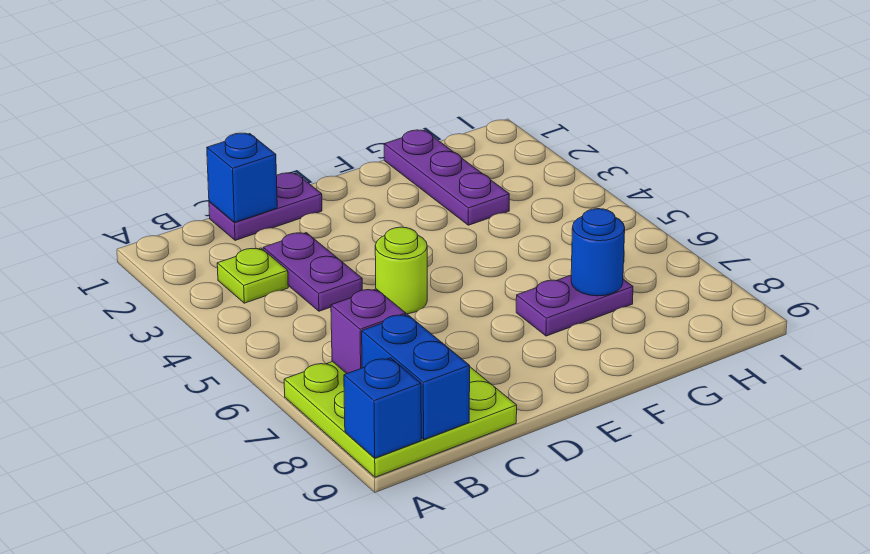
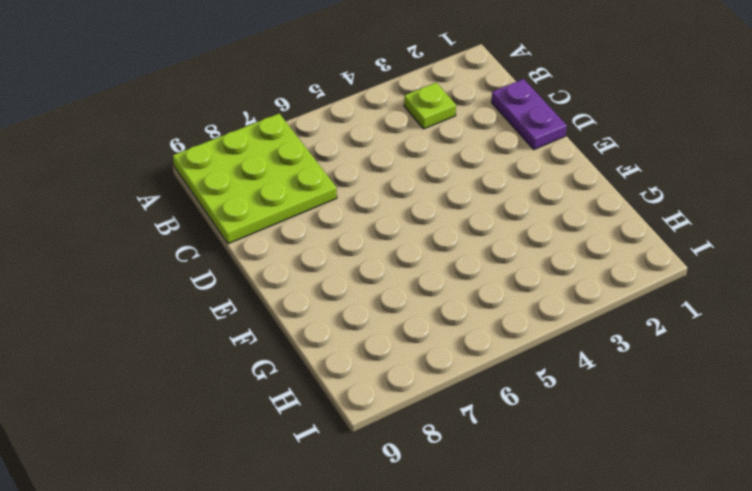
none -> purple plate C3:C4 level 1
none -> lime round brick D5 level 1
none -> purple plate F7:G7 level 1

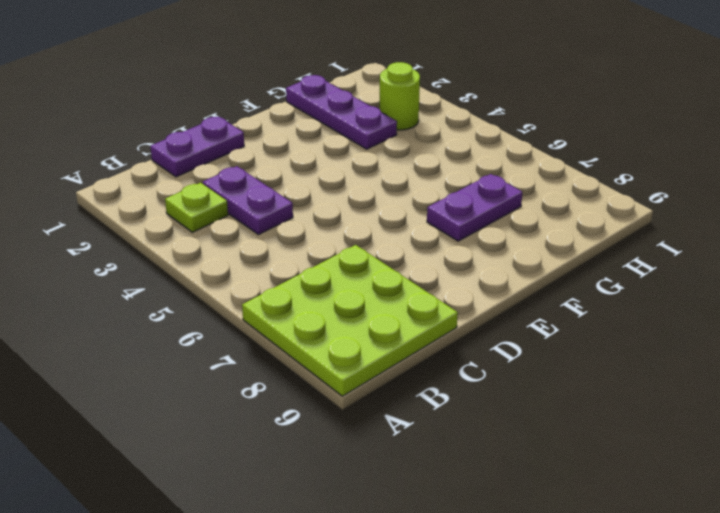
lime round brick H3 level 1 -> lime round brick D5 level 1
none -> blue brick A9 level 2
none -> purple brick B7 level 2
none -> blue brick B8:B9 level 2

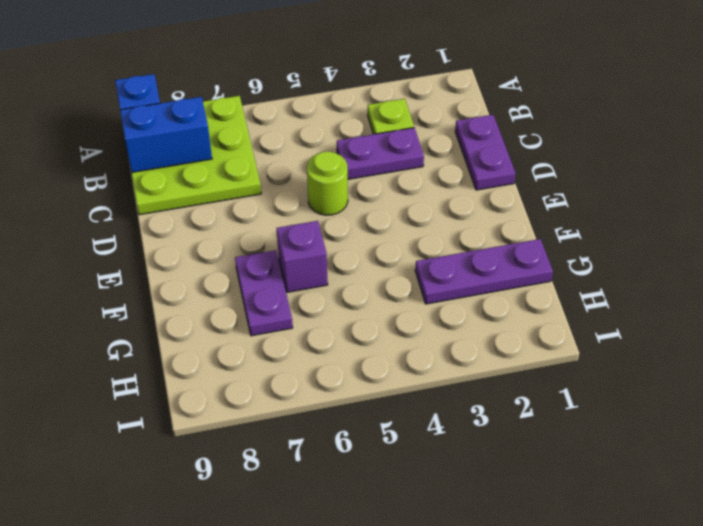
purple brick F6 level 1 -> purple brick B7 level 2
none -> blue brick C1 level 2
none -> blue round brick G7 level 2

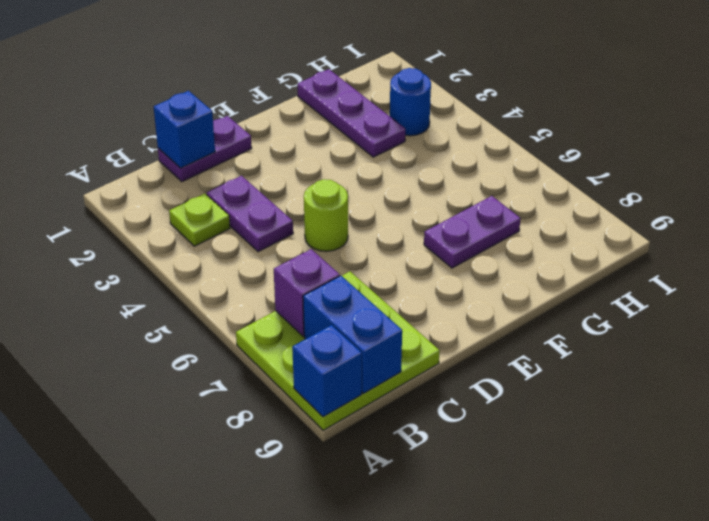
blue round brick H3 level 1 -> blue round brick G7 level 2

